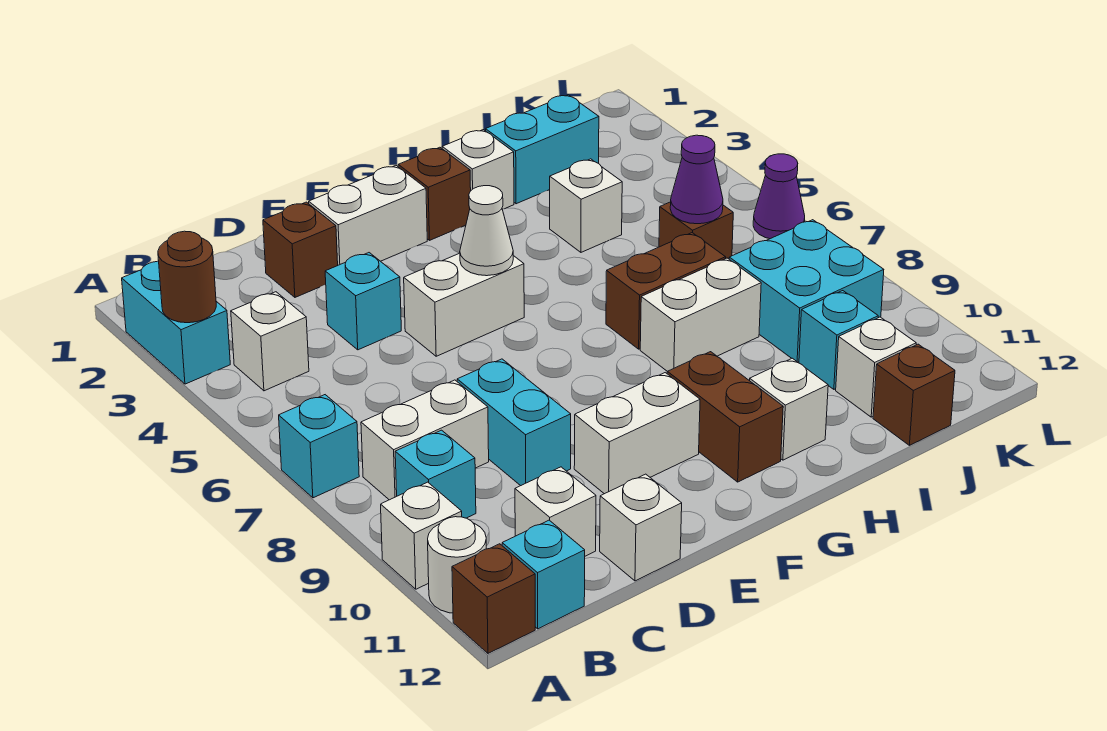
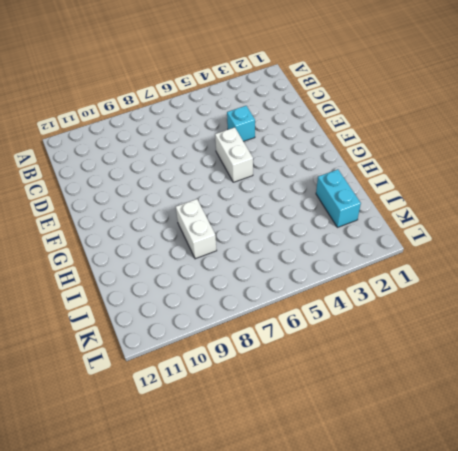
none -> cyan brick A2:A3 level 1
none -> cyan brick A7 level 1
none -> white brick A10 level 1
none -> white round brick A11 level 1

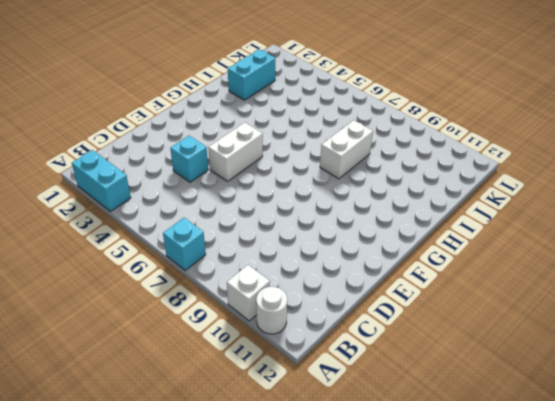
none -> brown brick A12 level 1
none -> white brick B4 level 1
none -> white brick B8:C8 level 1
none -> cyan brick B9 level 1

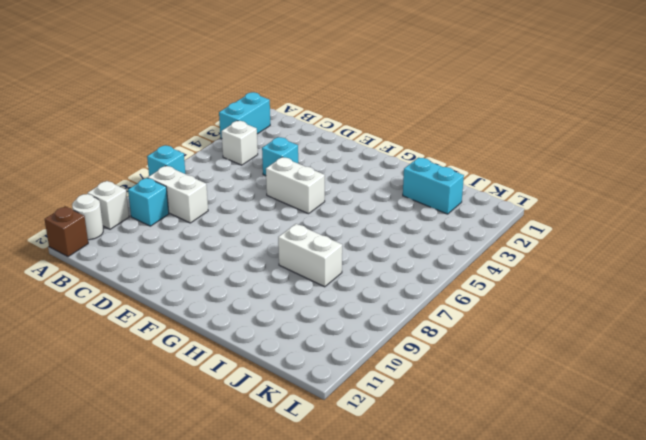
none -> cyan brick B12 level 1
none -> white brick C11 level 1
none -> brown brick D2 level 1
none -> cyan brick D8:D9 level 1

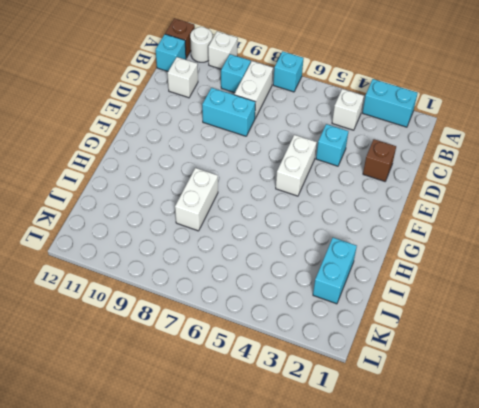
none -> white brick D12 level 1
none -> white brick E2:F2 level 1
none -> white brick E10:F10 level 1
none -> brown brick G2 level 1

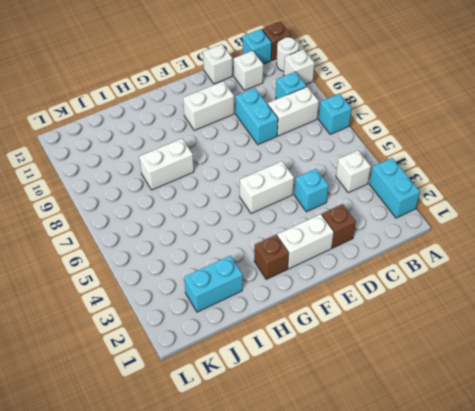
none -> brown brick G10:G11 level 1
none -> white brick H2 level 1
none -> brown brick H7:I7 level 1
none -> white brick H11 level 1

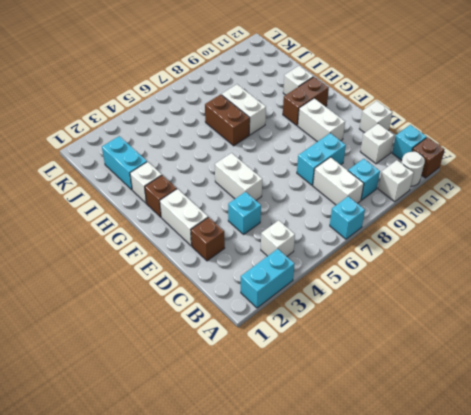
none -> white brick I4 level 1
none -> brown brick J6 level 1
none -> cyan brick J8:K9 level 1
none -> cyan brick J10 level 1

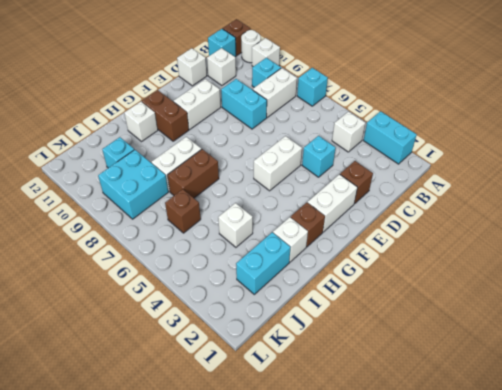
none -> white brick J11 level 1
none -> brown brick J12 level 1
none -> purple cone L6 level 1
none -> brown round brick A3 level 2

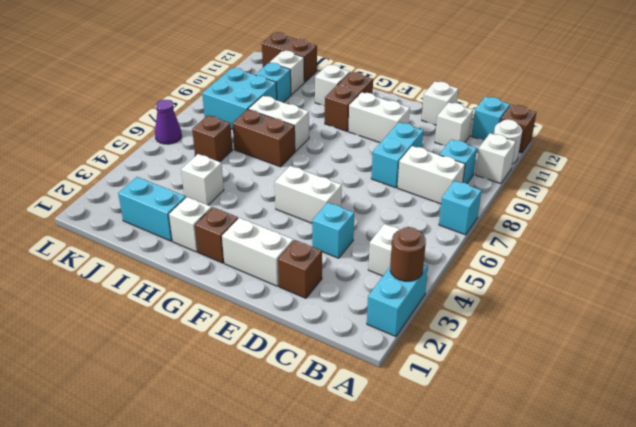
brown brick J12:K12 level 1 -> brown brick J12 level 1
none -> white cone F5 level 2
none -> purple cone J6 level 2

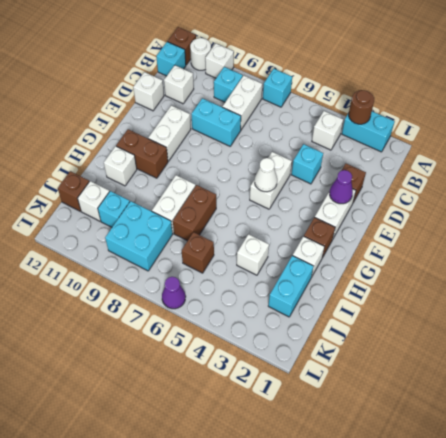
purple cone E2 level 2 -> purple cone J6 level 2

